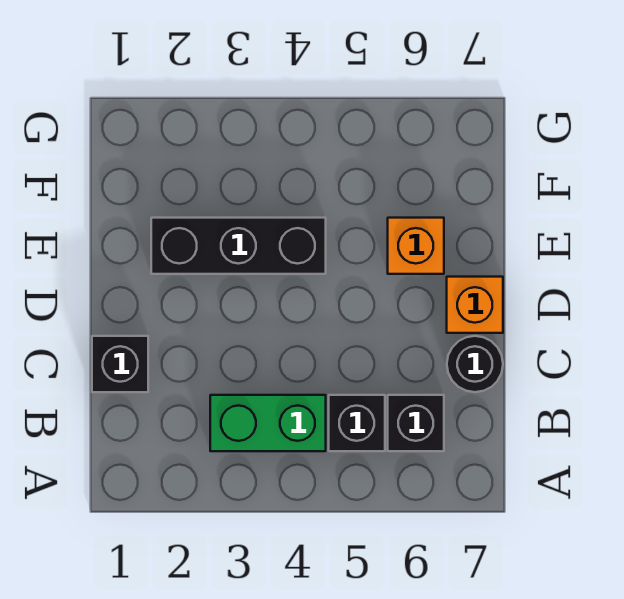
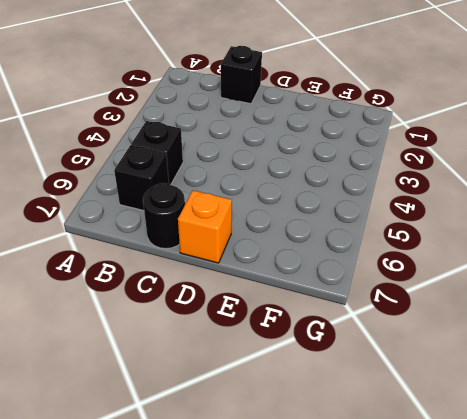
none -> green brick B3:B4 level 1
none -> black brick E2:E4 level 1

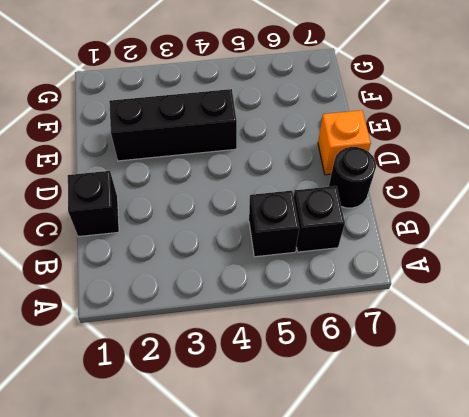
none -> green brick B3:B4 level 1
none -> orange brick E6 level 1

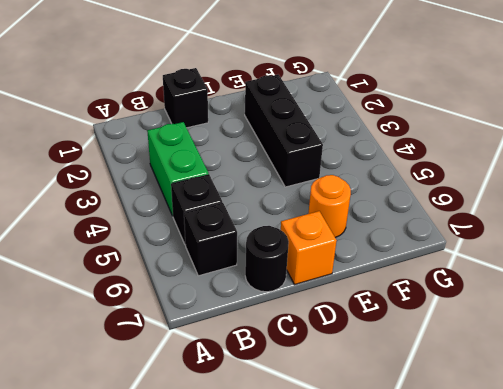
orange round brick E6 level 1 -> orange brick E6 level 1

